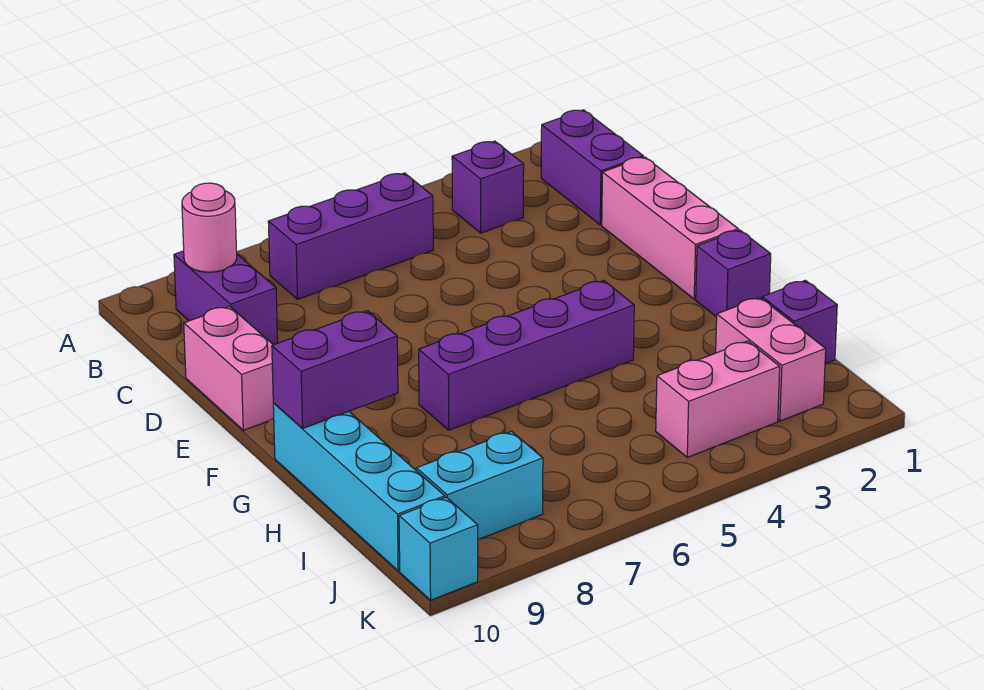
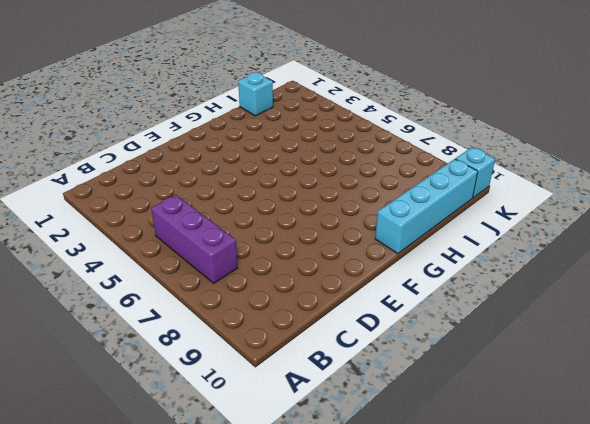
cyan brick I1 level 1 -> purple brick I1 level 1
none -> purple brick B1:C1 level 1
none -> purple brick B3 level 1
none -> purple brick B9:C9 level 1

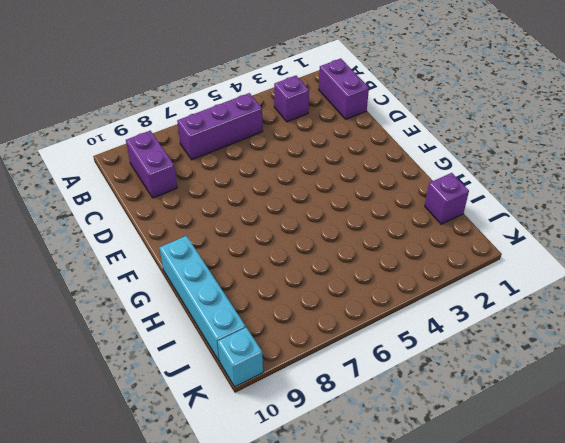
none -> pink brick D1:F1 level 1
none -> pink brick D10:E10 level 1
none -> purple brick G1 level 1

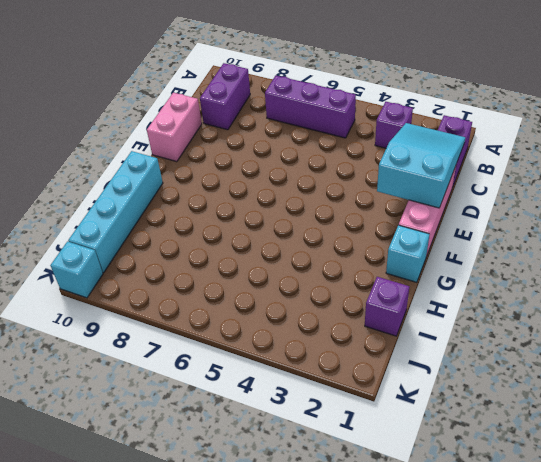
cyan slope C1:E2 level 2 top E -> none
cyan brick G1 level 1 -> purple brick G1 level 1
none -> purple brick G4:G7 level 1
none -> pink brick I2:J2 level 1
none -> pink brick J3:J4 level 1

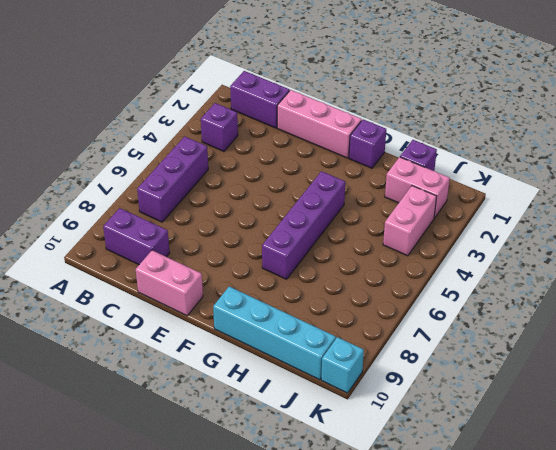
none -> cyan brick J8:J9 level 1
none -> pink round brick B9 level 2
none -> purple brick G9:G10 level 2

